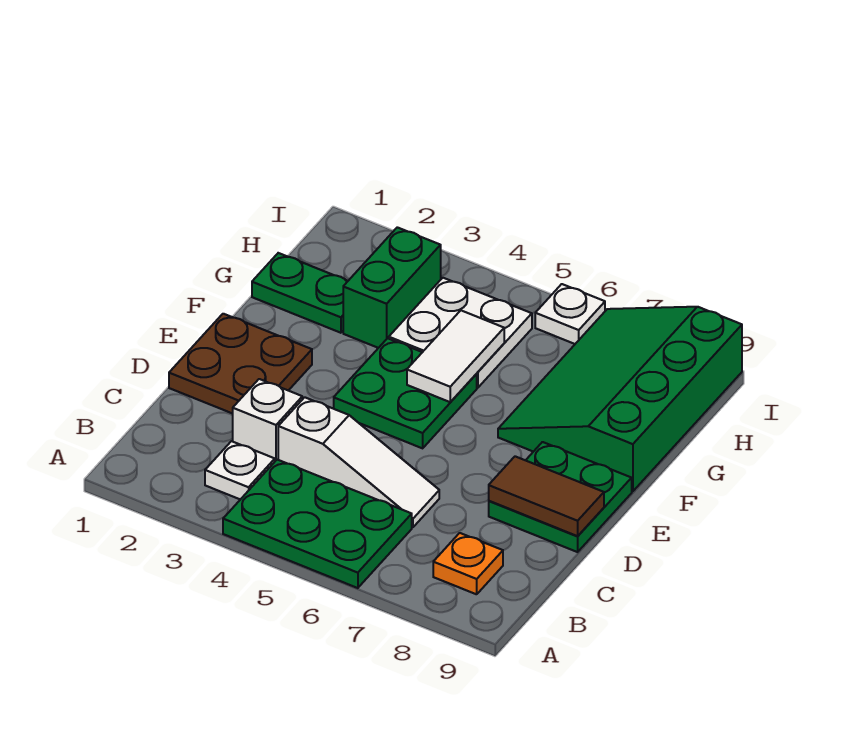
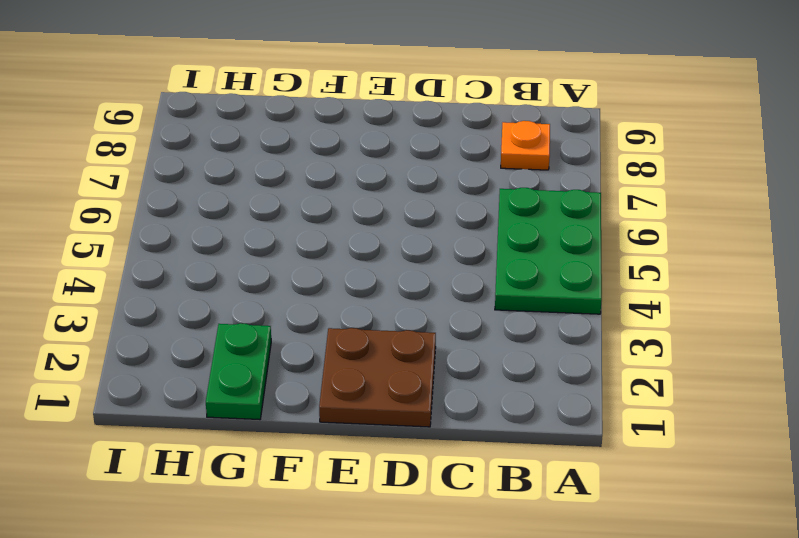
none -> white plate B3 level 1
none -> white brick C3 level 1
none -> white slope C4:C6 level 1 top 4

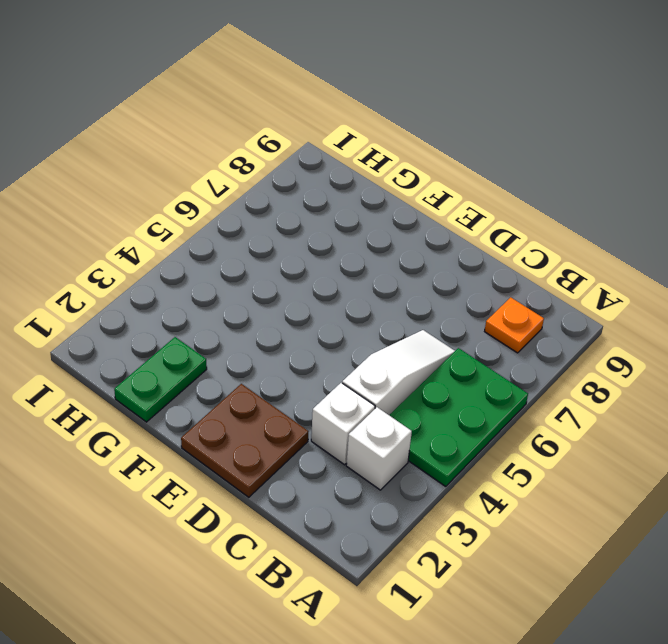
white brick B3 level 1 -> white plate B3 level 1
none -> green plate D8:E9 level 1
none -> green plate E4:F5 level 1
none -> green slope F7:I9 level 1 top 9

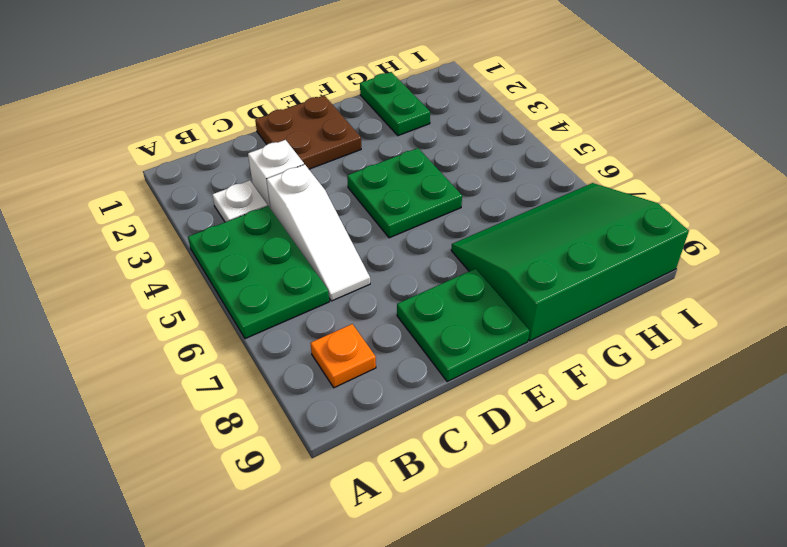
none -> green brick G3:H3 level 1
none -> white plate G4:H5 level 1
none -> white plate I6 level 1

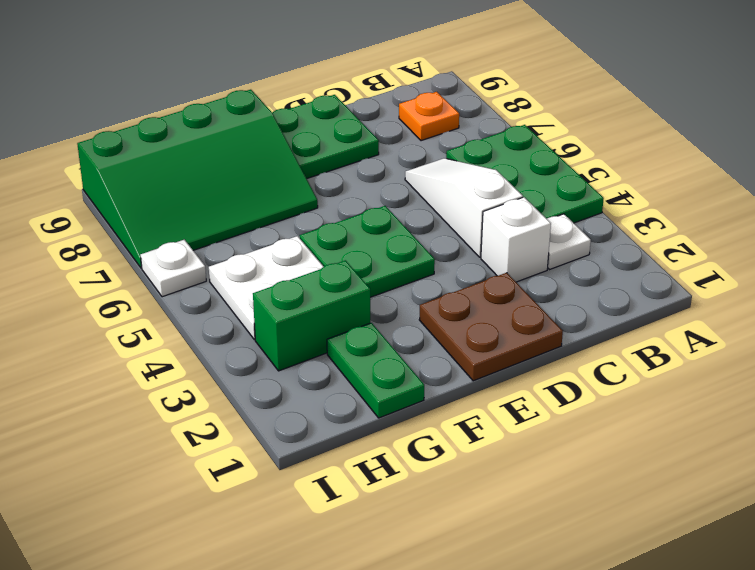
none -> brown tile D8:D9 level 2
none -> white tile F5:G5 level 2

